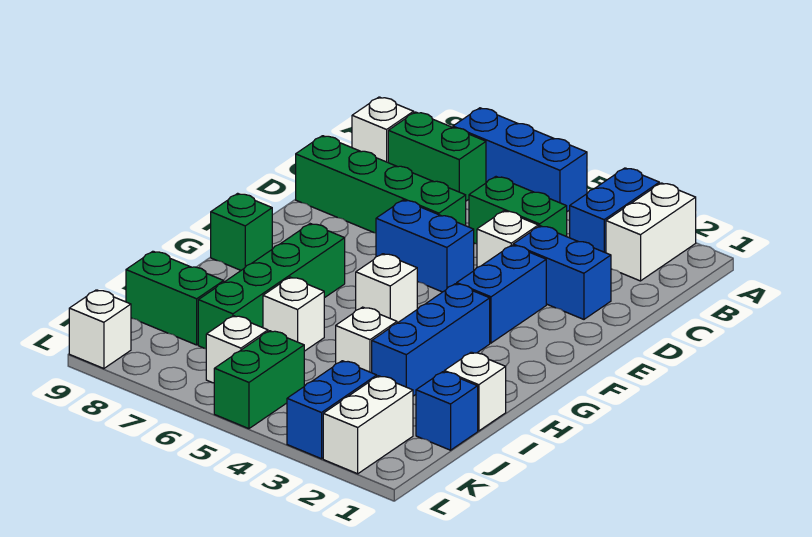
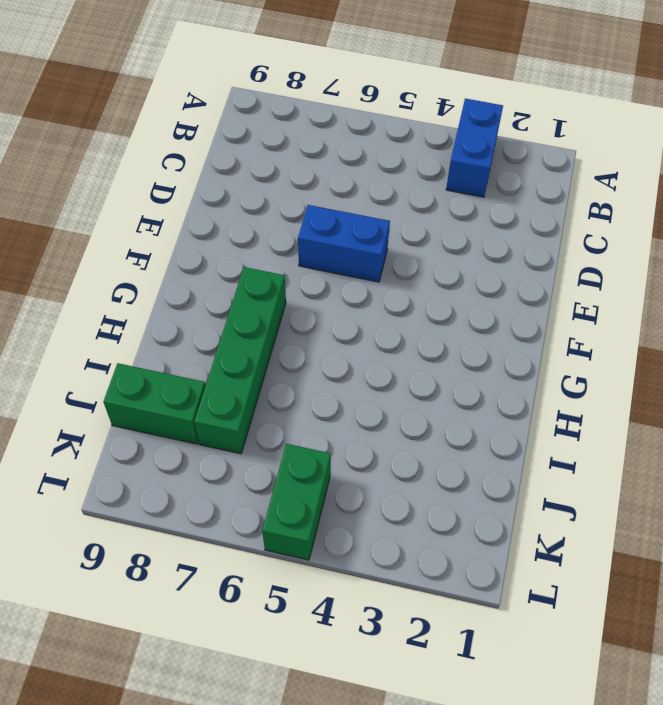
none -> white brick A2:B2 level 1
none -> blue brick A5:A7 level 1
none -> green brick B7:B8 level 1

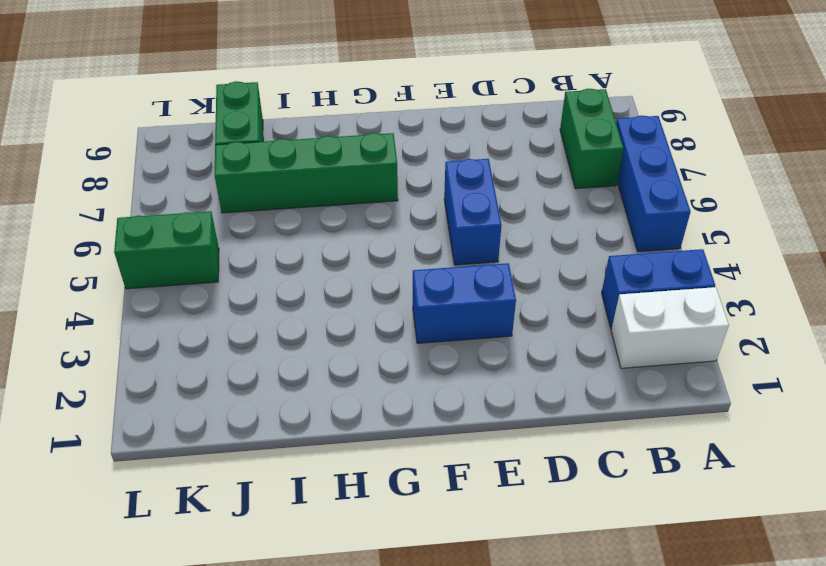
none -> white brick B9 level 1
none -> green brick C4:C5 level 1
none -> blue brick D2:D3 level 1

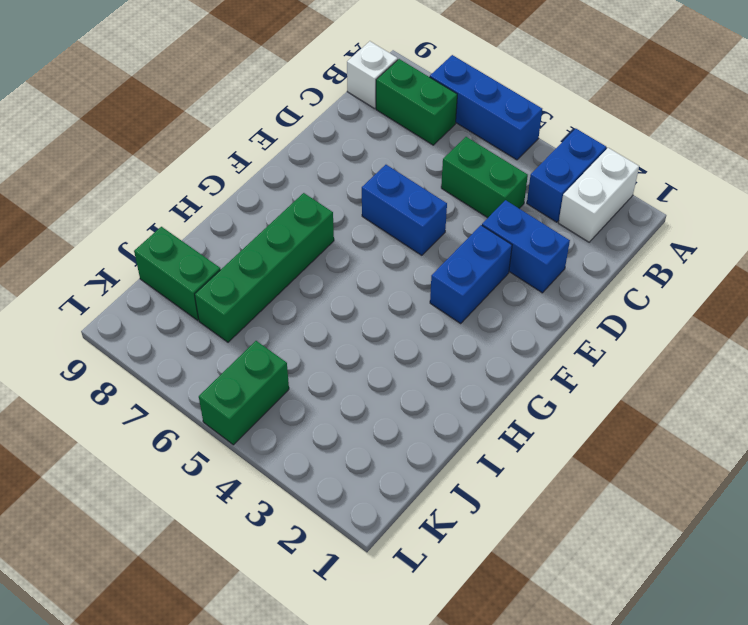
none -> white brick D4 level 1
none -> green brick D6:D9 level 1
none -> blue brick G3:I3 level 1

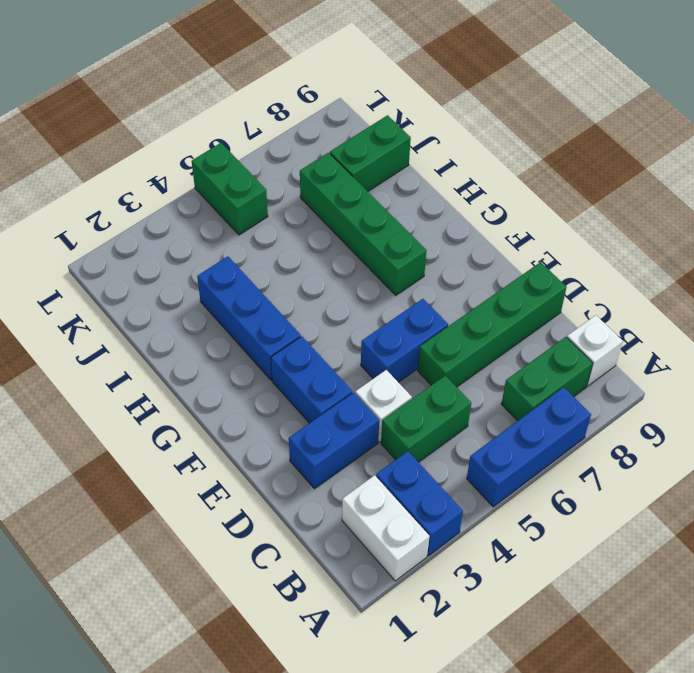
none -> white brick G5 level 1
none -> green brick G9 level 1
none -> white brick I1 level 1

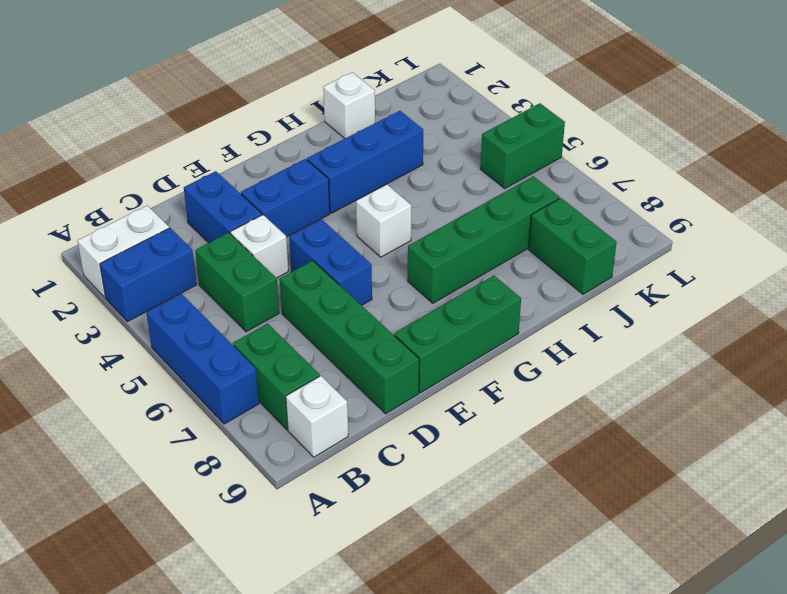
green brick E9:G9 level 1 -> green brick G9 level 1
none -> white brick I4 level 1
none -> white brick I6 level 1
none -> blue brick J1 level 1

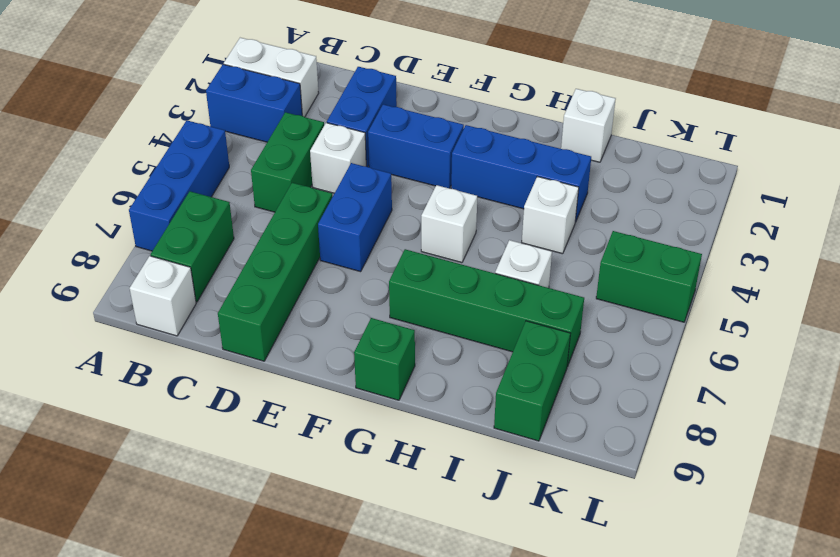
none -> blue brick J1 level 1
none -> white brick K2:L2 level 1
none -> blue brick K3:L3 level 1

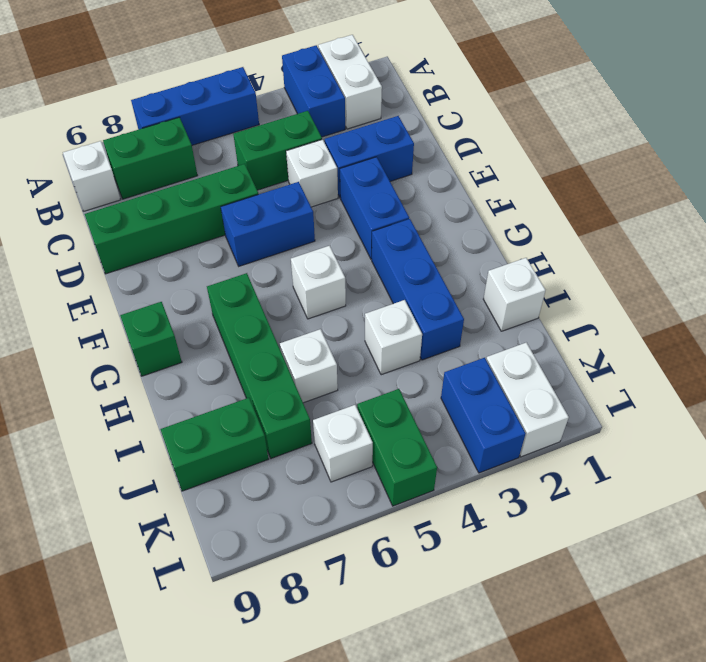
none -> blue brick J1 level 1
none -> white brick L9 level 1

